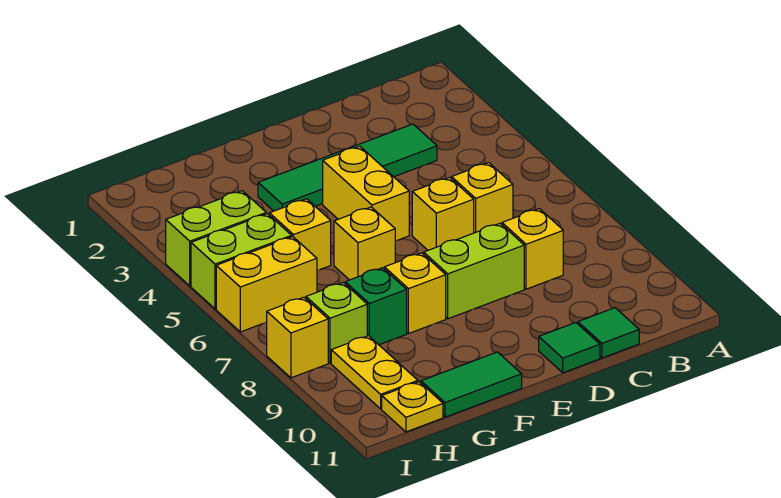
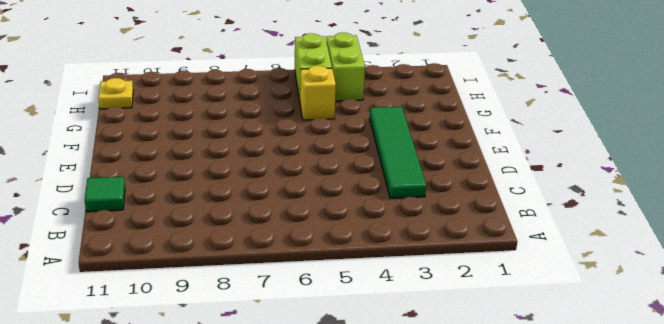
none -> yellow brick C6 level 1
none -> yellow brick C8 level 1
none -> yellow brick D6 level 1

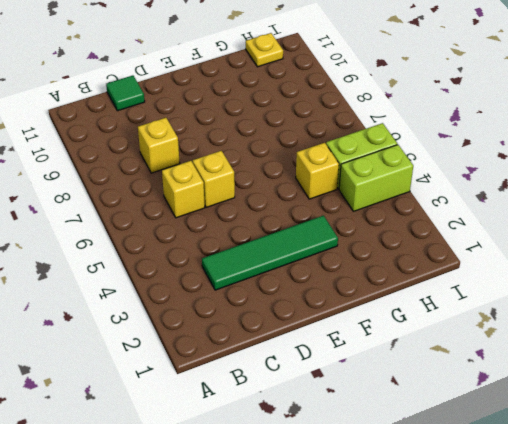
none -> lime brick D8:E8 level 1
none -> green tile D11 level 1
none -> yellow brick E4:E5 level 1

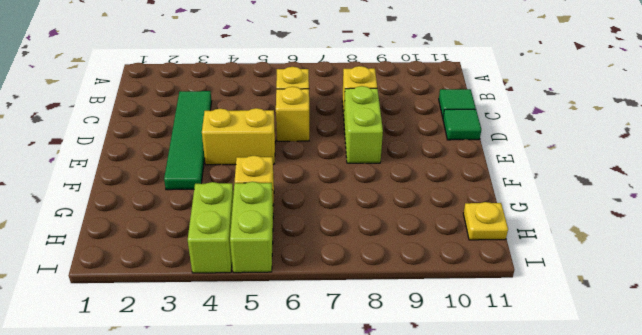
none -> yellow brick F6 level 1
none -> yellow brick F8 level 1
none -> green tile F11:G11 level 1

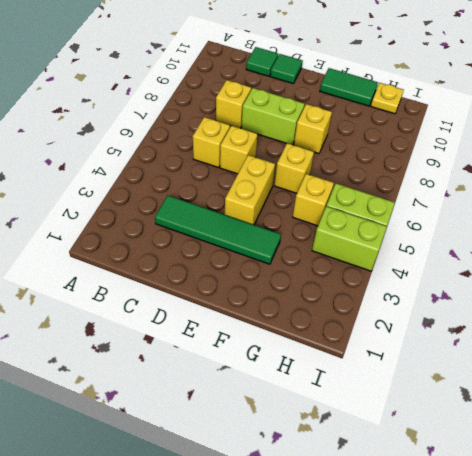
none -> green brick G8 level 1
none -> yellow brick H6:I6 level 1
none -> lime brick H8 level 1

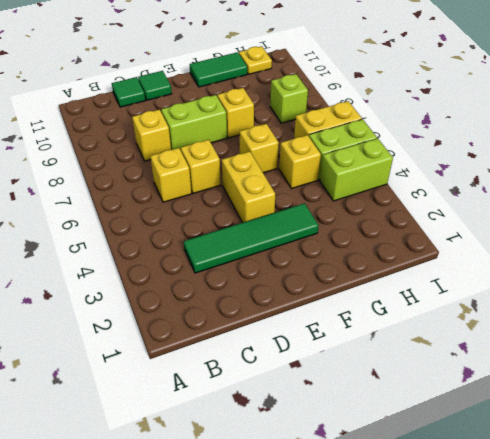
none -> green brick G8 level 1
none -> yellow plate H9:H10 level 1
none -> yellow brick I8 level 1

